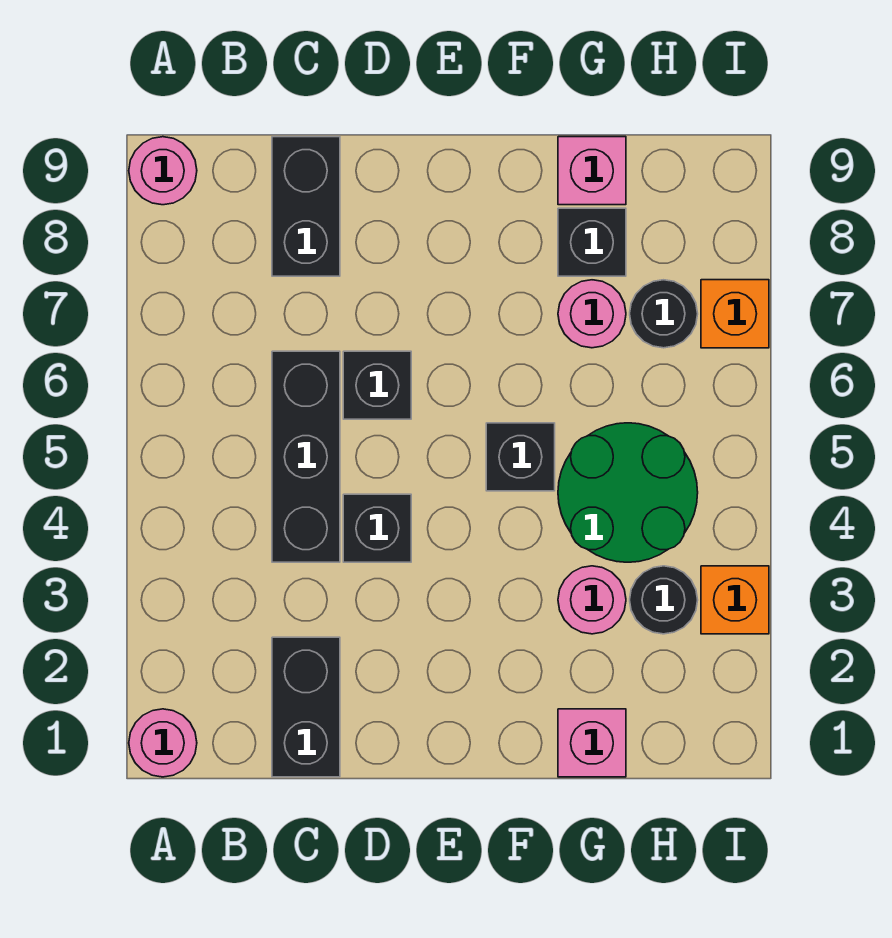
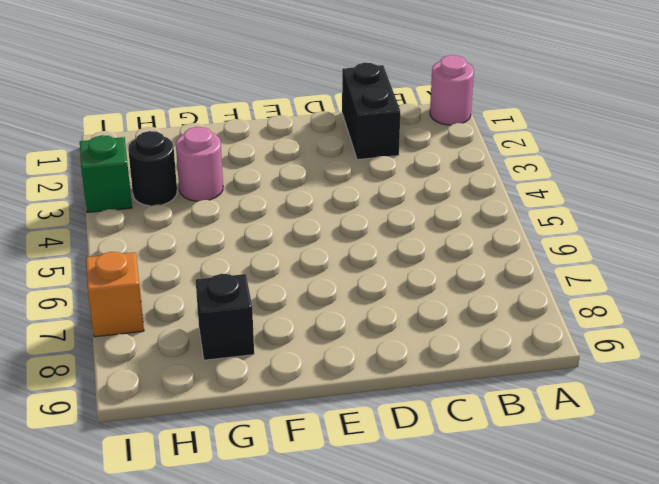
green brick I3 level 1 -> orange brick I3 level 1
none -> pink round brick A9 level 1
none -> black brick C4:C6 level 1
none -> black brick C8:C9 level 1

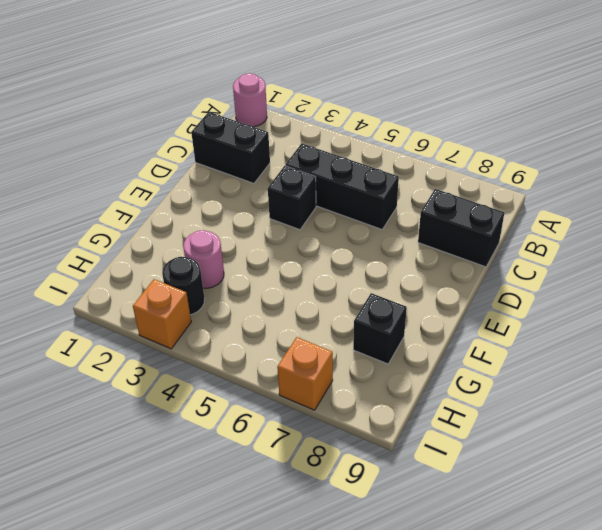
none -> pink round brick A9 level 1
none -> black brick D6 level 1
none -> black brick F5 level 1

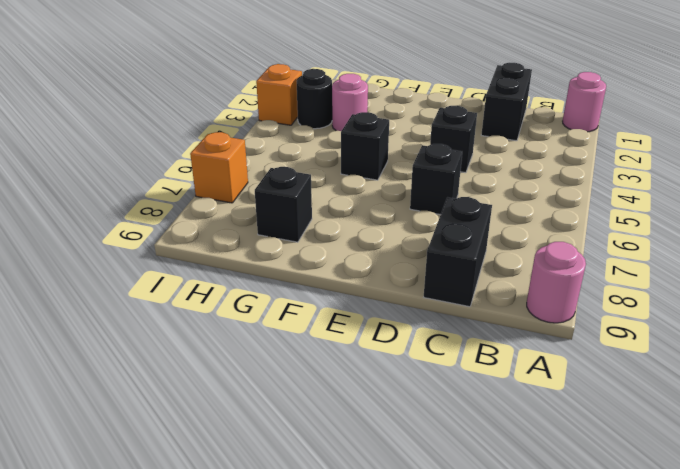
none -> black brick C4:C6 level 1
none -> pink brick G1 level 1
none -> green round brick G4:H5 level 1

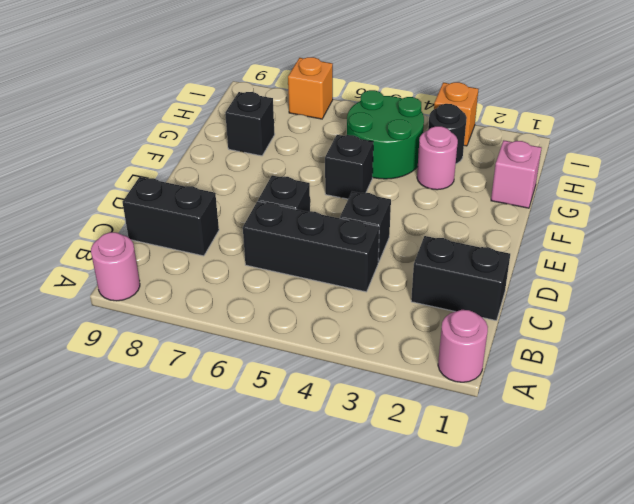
none -> pink round brick G7 level 1
none -> pink brick G9 level 1
none -> black round brick H7 level 1

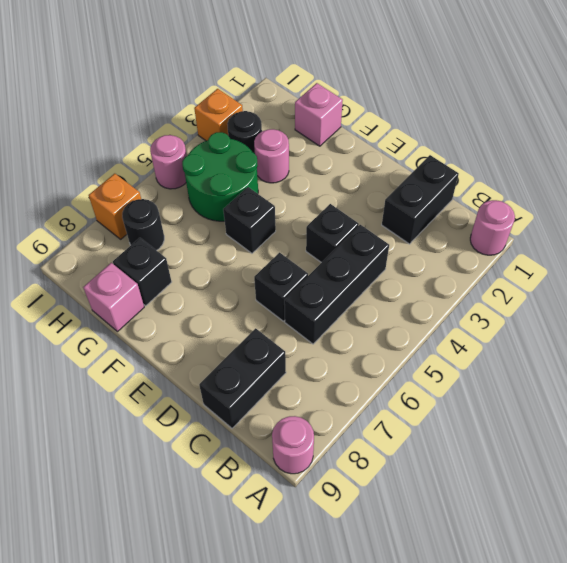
pink round brick I5 level 1 -> pink round brick G7 level 1

